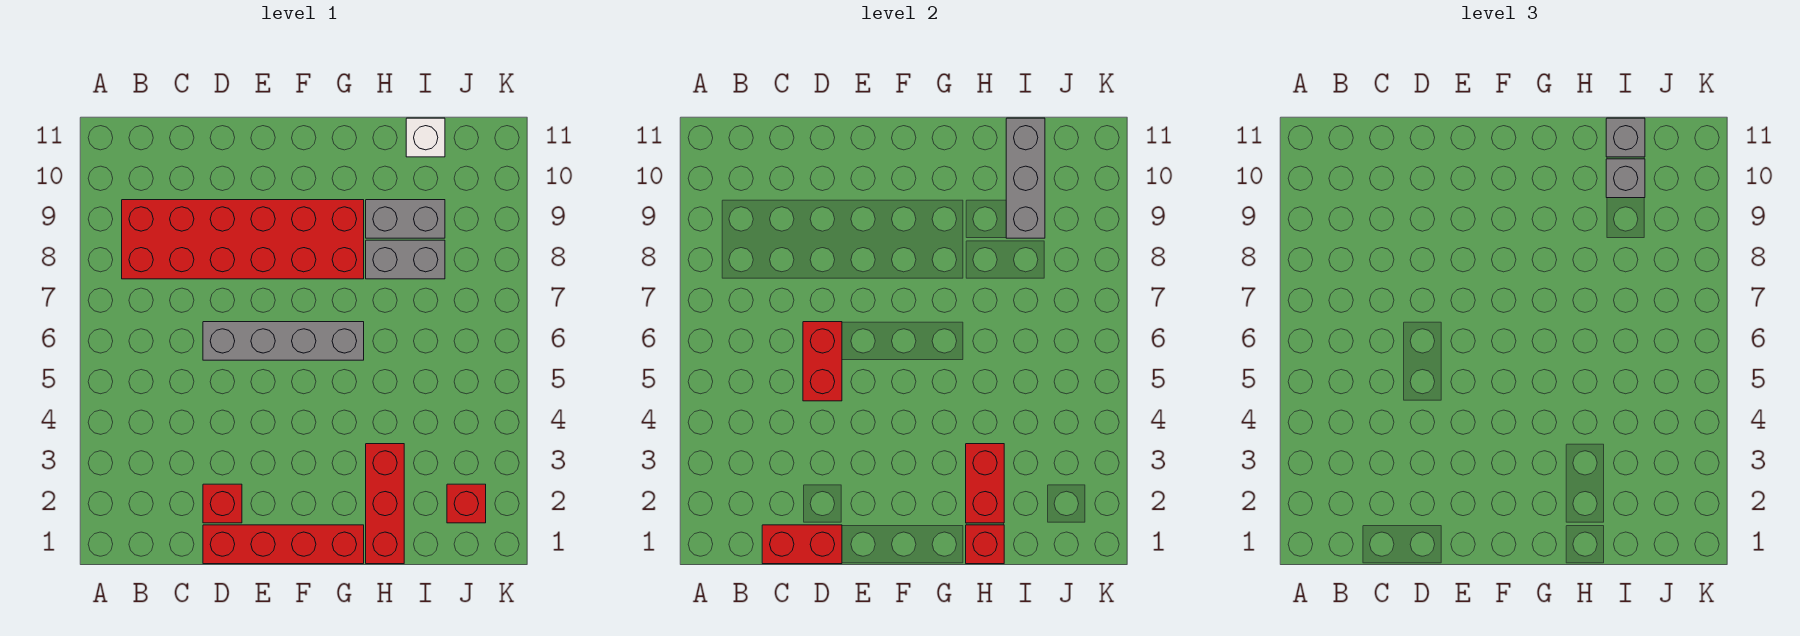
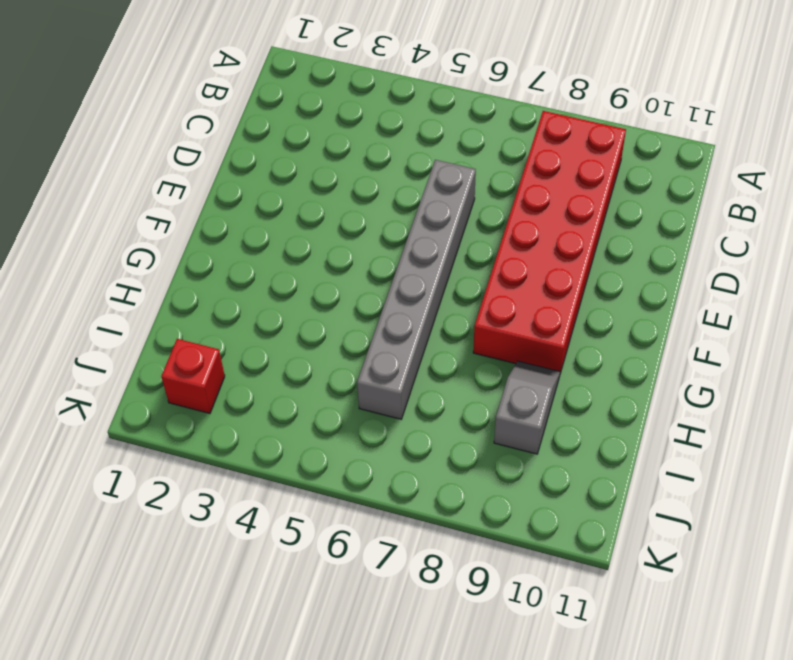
grey brick D6:I6 level 1 -> grey brick D6:G6 level 1
grey slope H9:I9 level 1 top I -> grey brick H9:I9 level 1
none -> red brick D1:G1 level 1
none -> red brick D2 level 1
none -> red brick H1:H3 level 1

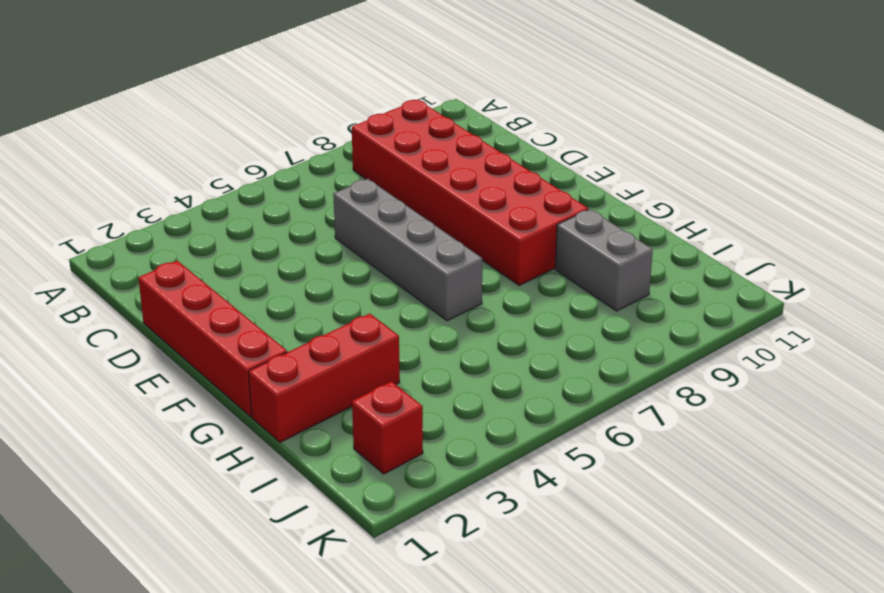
none -> red brick D2 level 1
none -> grey brick H8:I8 level 1
none -> white brick I11 level 1

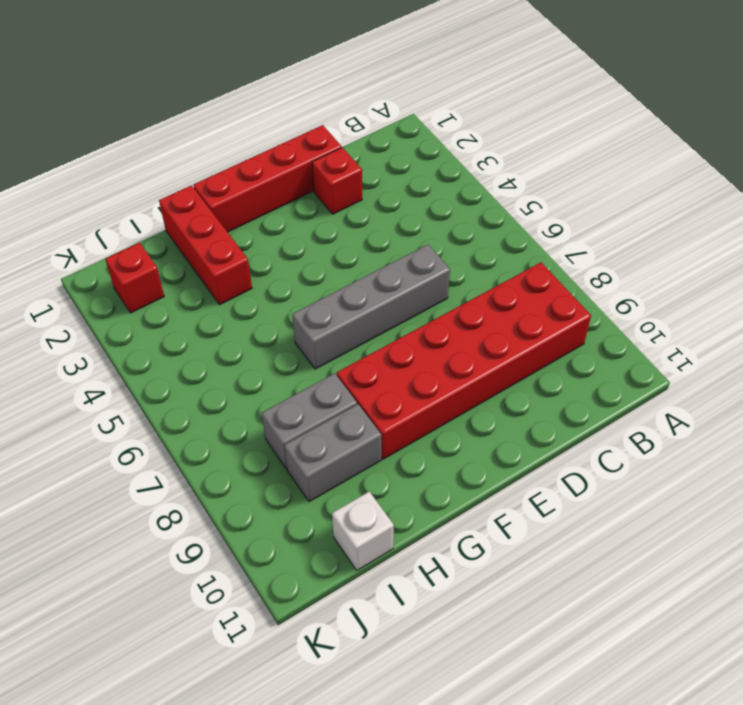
none -> red brick C1:D1 level 2
none -> red brick D5:D6 level 2
none -> red brick H1 level 2

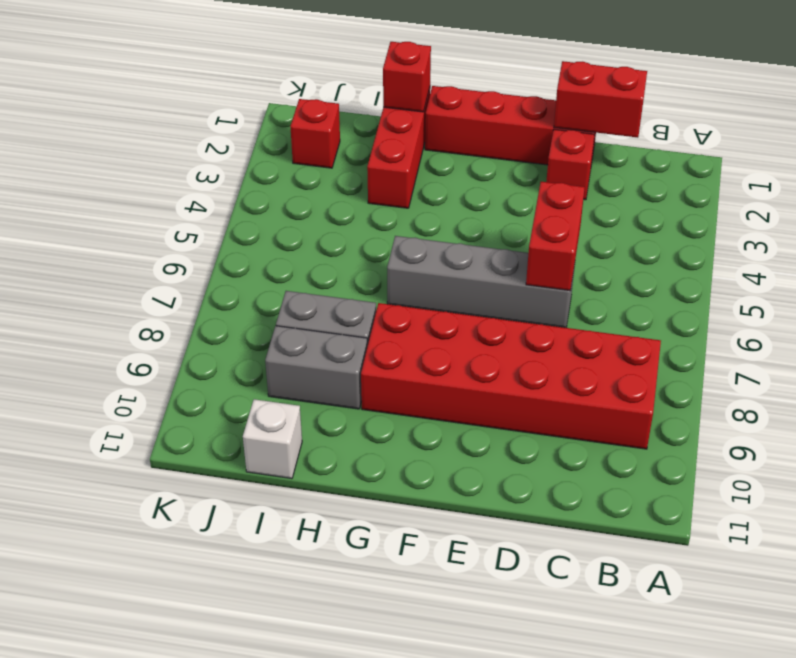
none -> red brick H2:H3 level 2
none -> grey brick I9:I11 level 2
none -> grey brick I10 level 3

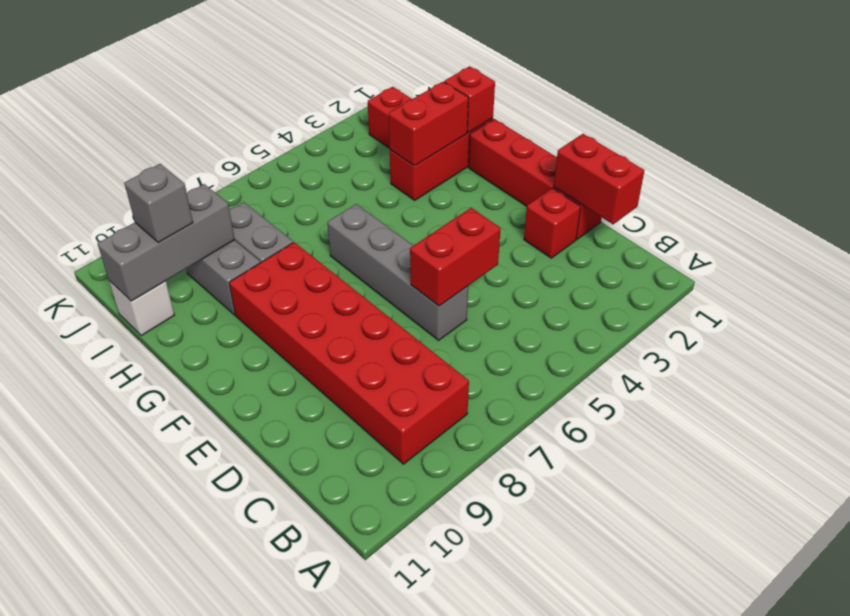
none -> grey brick I11 level 3

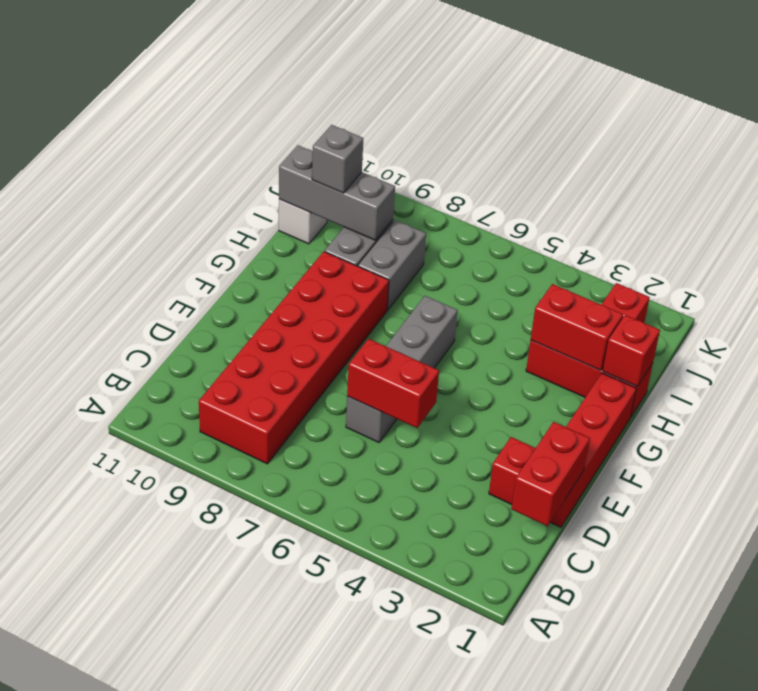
none -> grey brick I11 level 3

